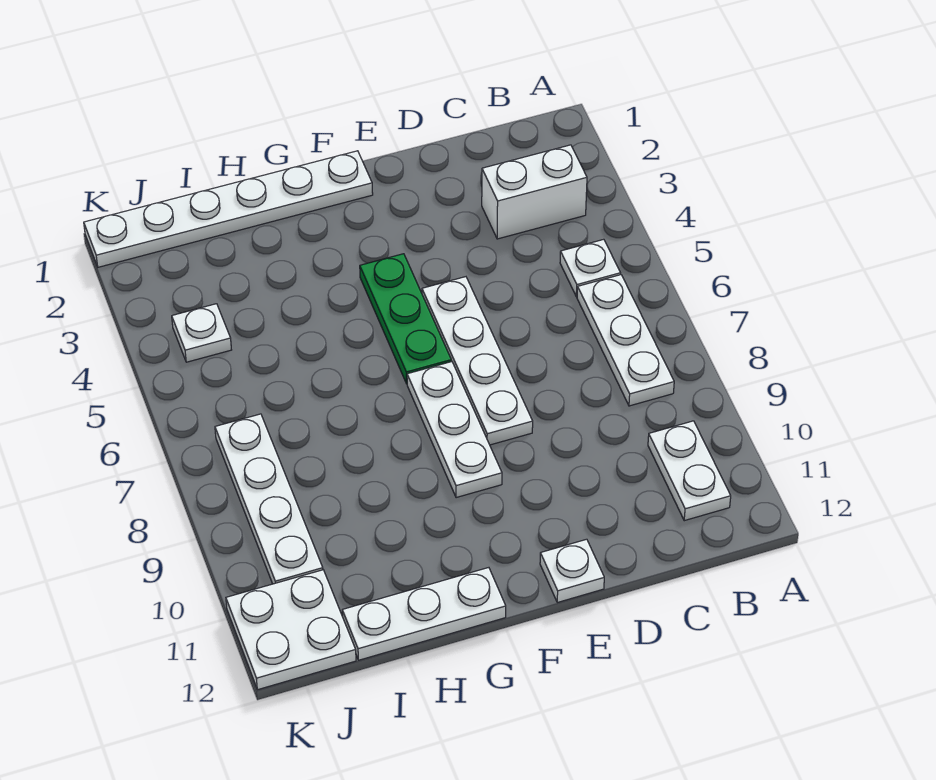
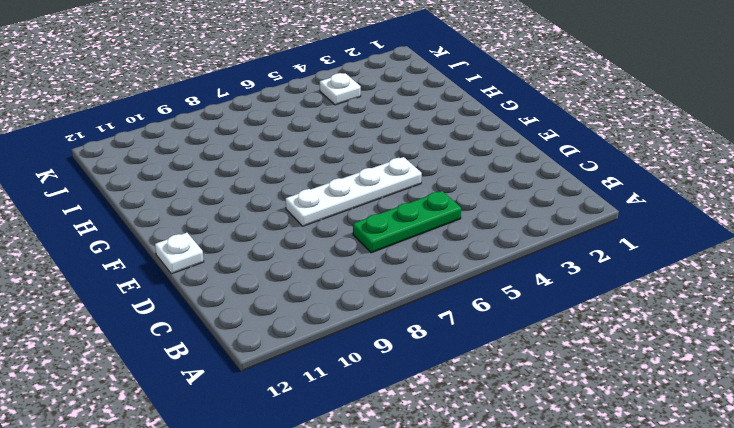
green plate C5:C7 level 1 -> green plate F4:F6 level 1
none -> white brick B3:C3 level 1
none -> white plate B5 level 1
none -> white plate B6:B8 level 1

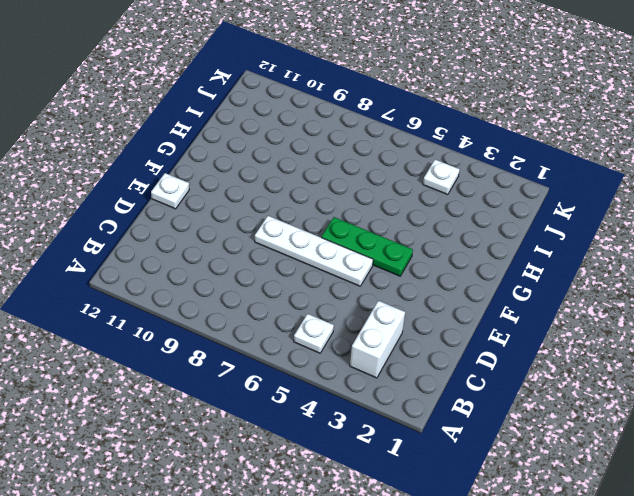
none -> white plate B6:B8 level 1
none -> white plate B10:B11 level 1
none -> white plate F1:K1 level 1

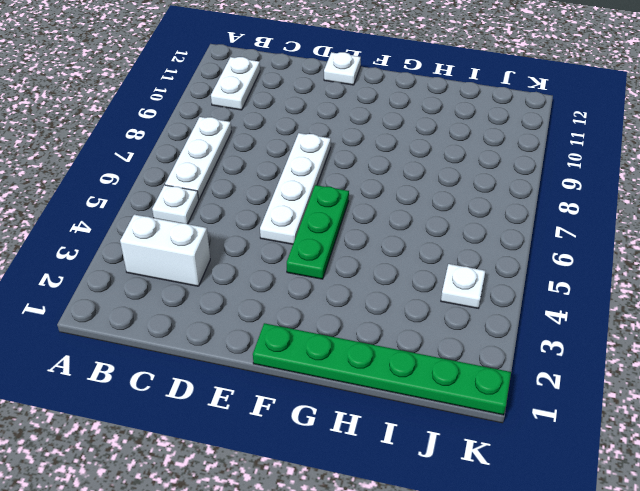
green plate F1:K1 level 1 -> white plate F1:K1 level 1
none -> white plate F7:F9 level 1
none -> white plate G12:I12 level 1
none -> white plate J7:J10 level 1

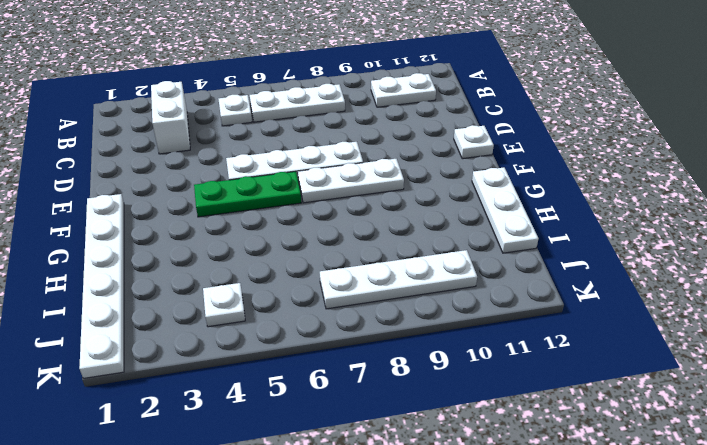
none -> white plate J11:K12 level 1

